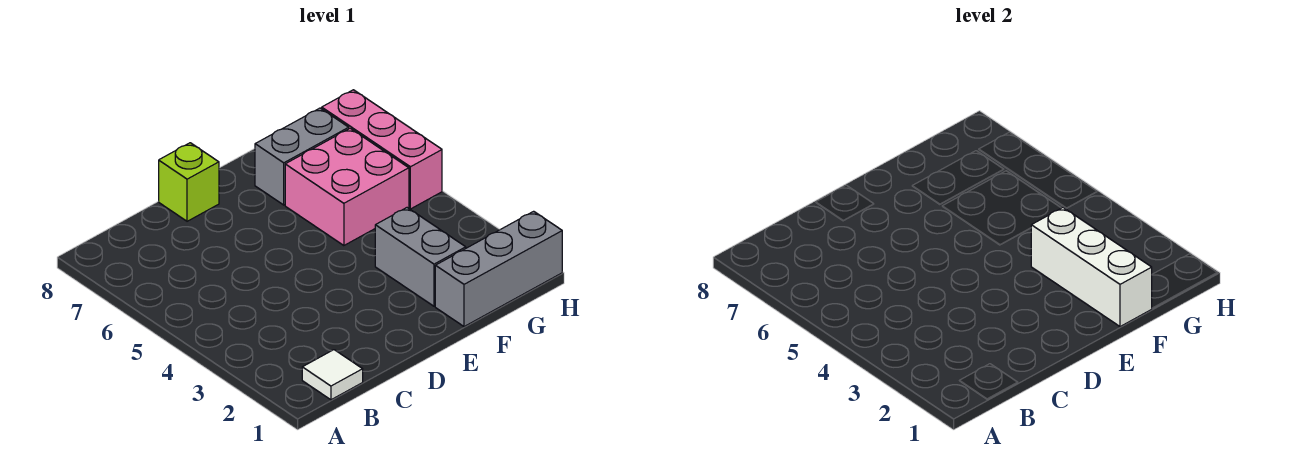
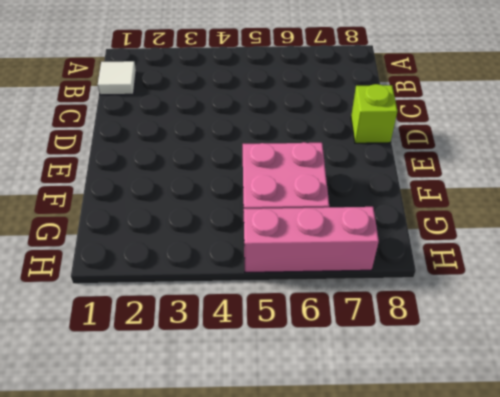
none -> grey brick F1:H1 level 1
none -> grey brick F2:F3 level 1

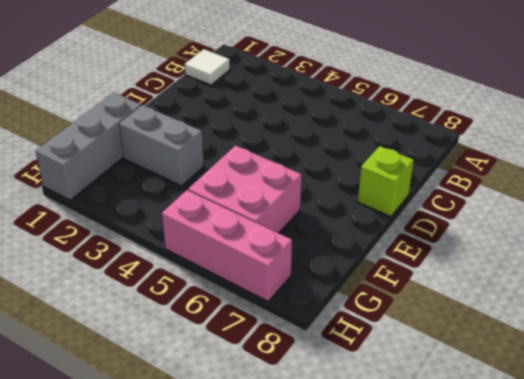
none -> grey brick F7:G7 level 1
none -> white brick F1:F3 level 2

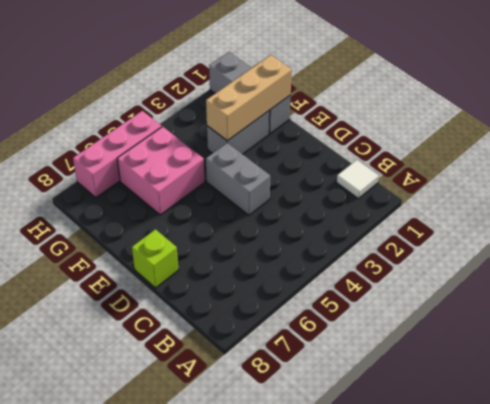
grey brick D4:E4 level 1 -> grey brick F7:G7 level 1
tan brick F1:F3 level 2 -> white brick F1:F3 level 2

